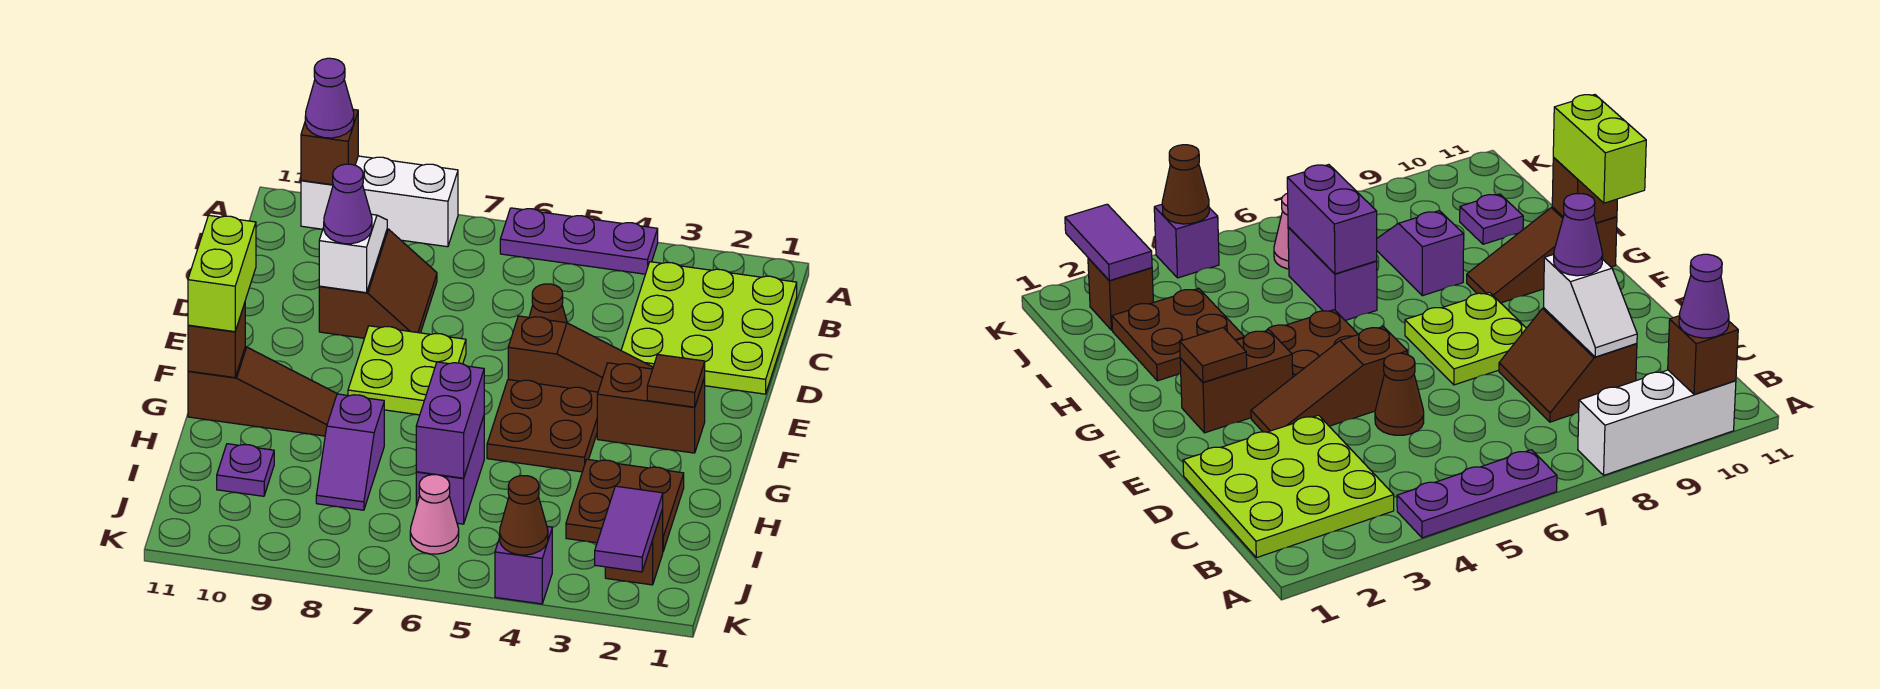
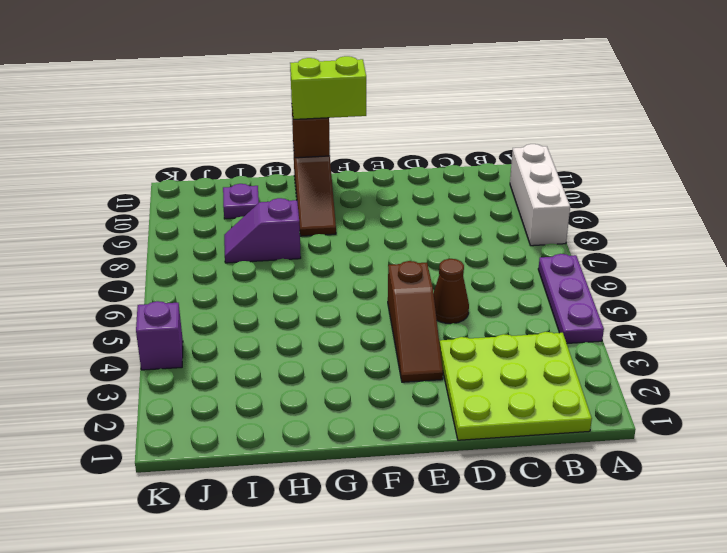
none -> brown slope C8:D9 level 1 top 9
none -> lime plate E7:F8 level 1
none -> brown brick F2:F3 level 1

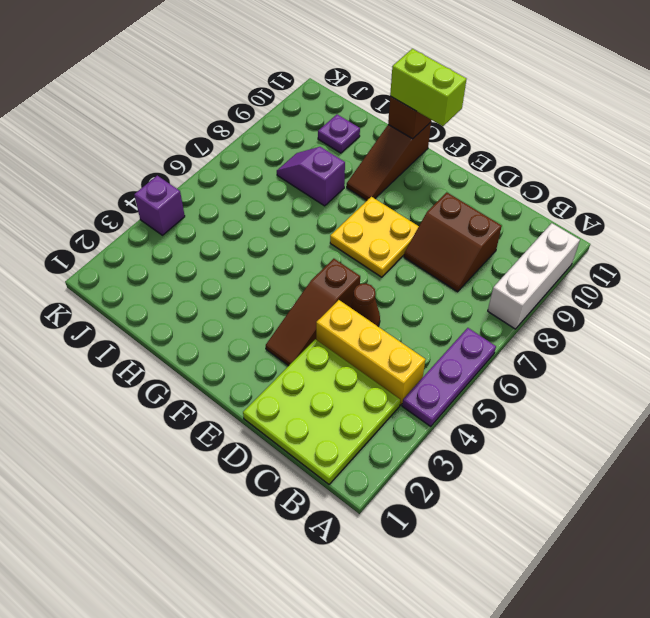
yellow brick B4:D4 level 1 -> none
yellow plate E7:F8 level 1 -> lime plate E7:F8 level 1
none -> brown brick F2:F3 level 1
none -> brown plate F4:G5 level 1
none -> brown plate H2:I3 level 1

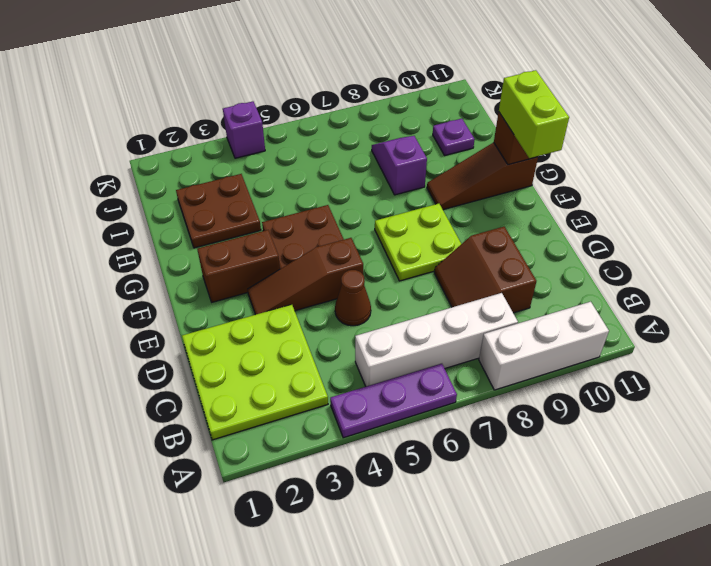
white brick B5:B8 level 1 -> none
none -> purple brick H6:I6 level 1
none -> brown brick J2 level 1
none -> pink cone J6 level 1

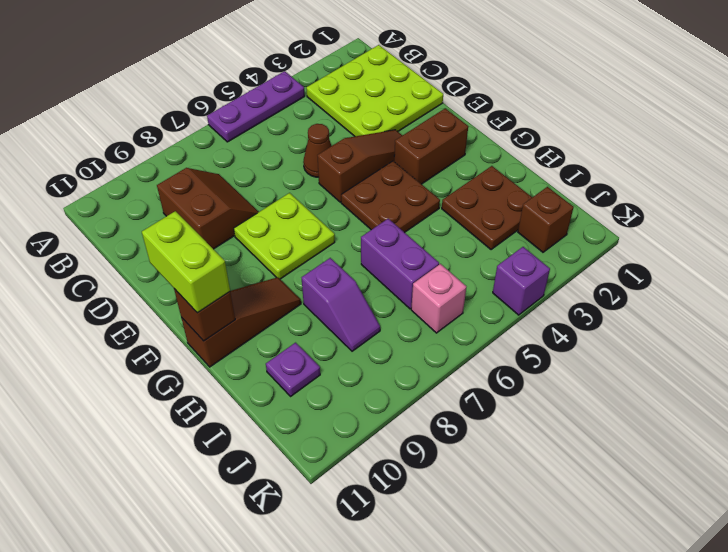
pink brick J6 level 1 -> pink cone J6 level 1
none -> white brick A8:A10 level 1
none -> brown brick A10 level 2
none -> white slope C9:D9 level 2 top D

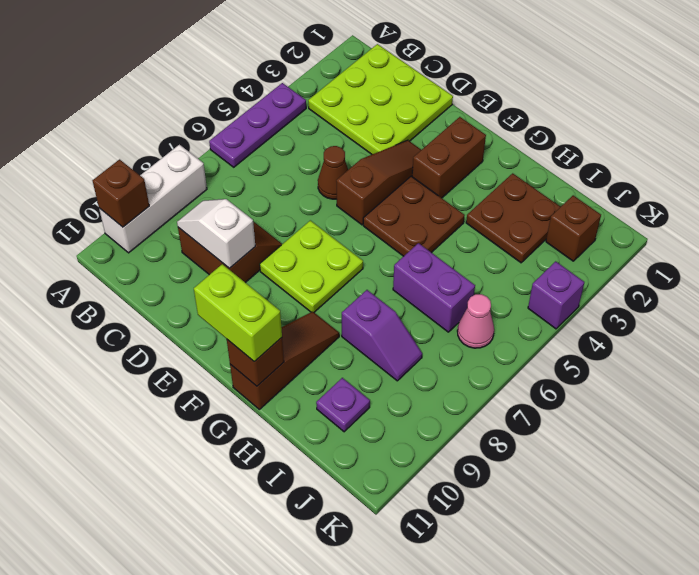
none -> brown tile F2 level 2
none -> purple brick H6:I6 level 2
none -> purple tile J2:K2 level 2

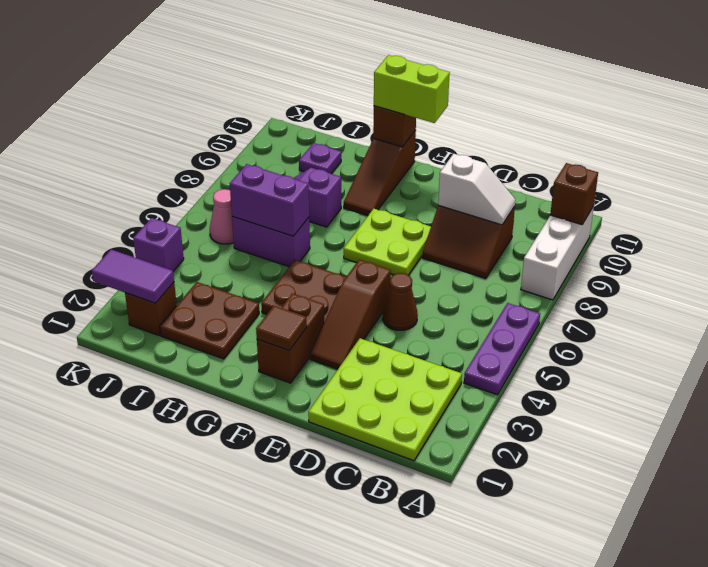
none -> brown cone K4 level 2
none -> purple cone A10 level 3
none -> purple cone D9 level 3

